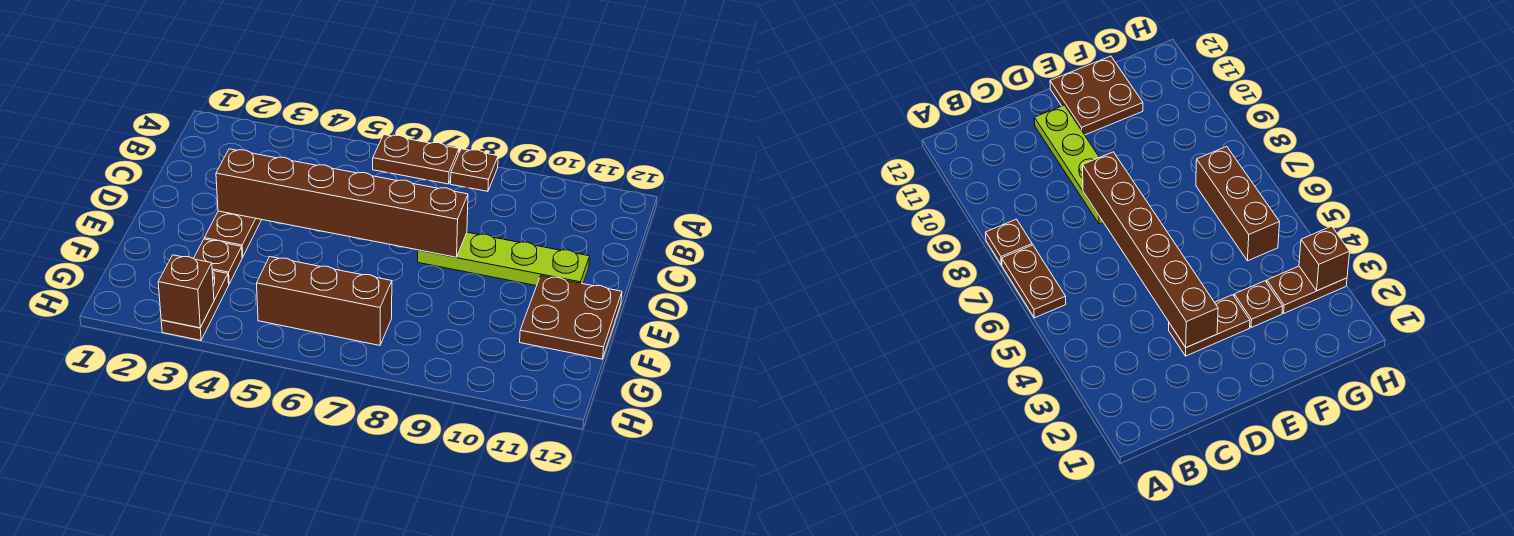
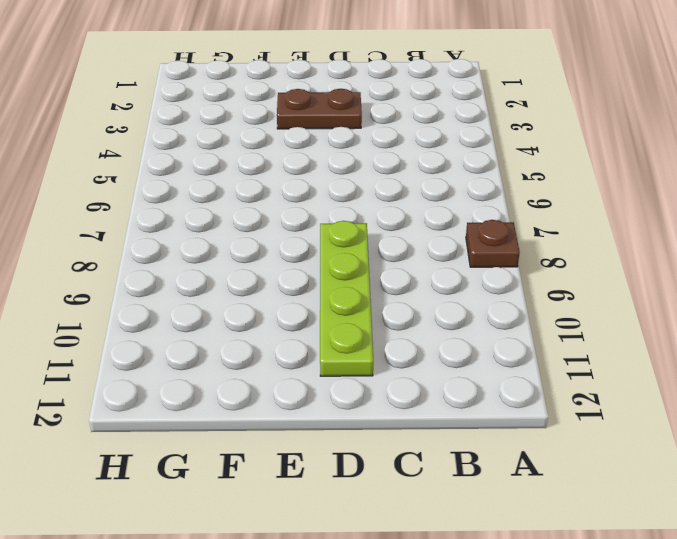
none -> brown plate A6:A7 level 1
none -> brown plate E11:F12 level 1

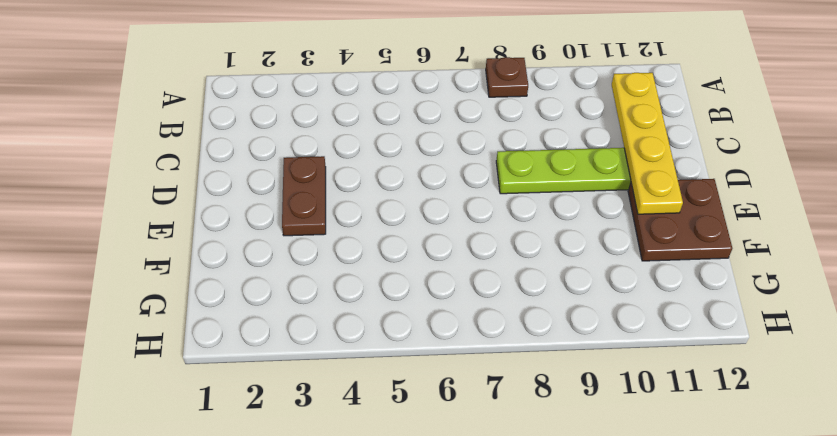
yellow plate B11:E11 level 2 -> none
none -> brown plate A6:A7 level 1
none -> brown plate F3 level 1

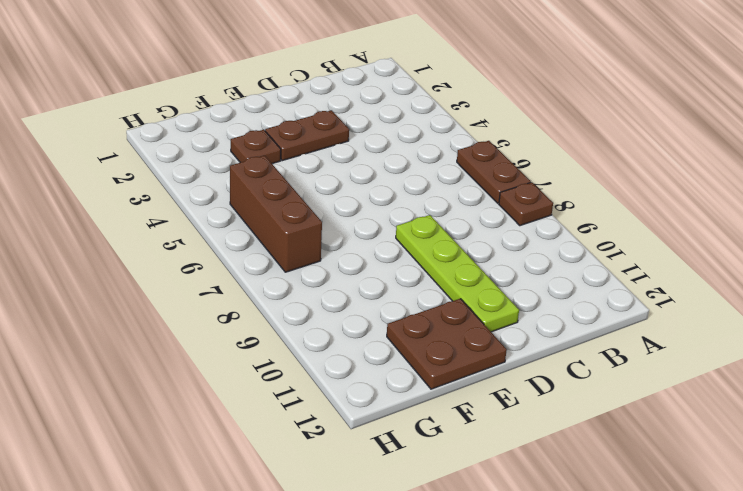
none -> brown plate G3:H3 level 1
none -> brown brick D3:D8 level 2

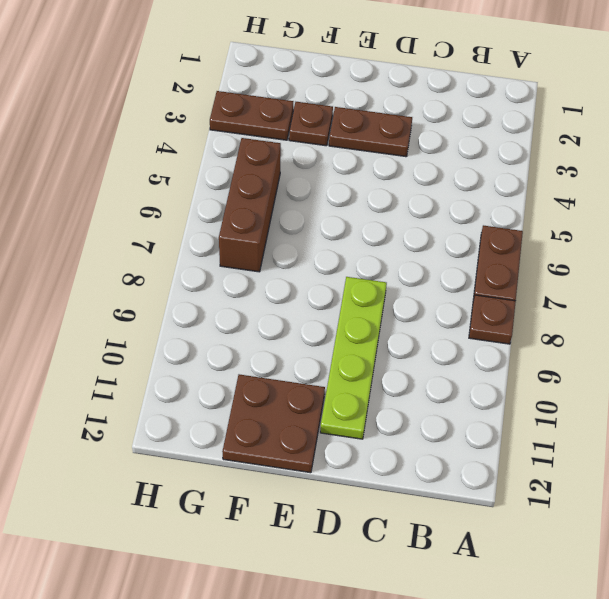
none -> brown brick D3:D8 level 2
none -> brown brick H3 level 2

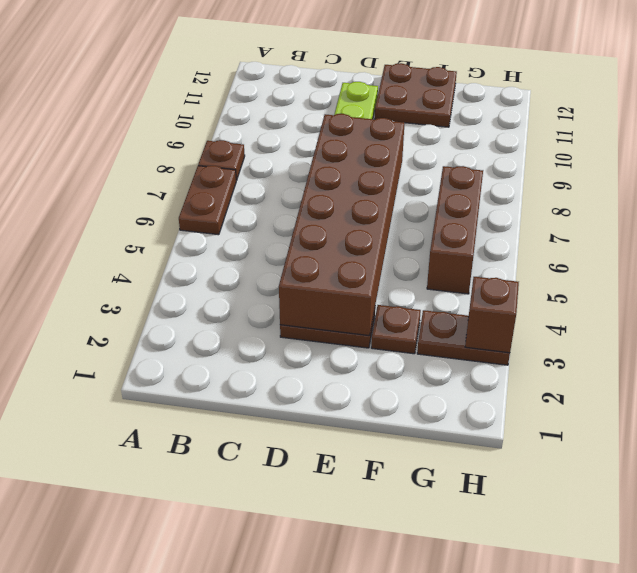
brown brick D3:E8 level 2 -> brown brick D3:D8 level 2

